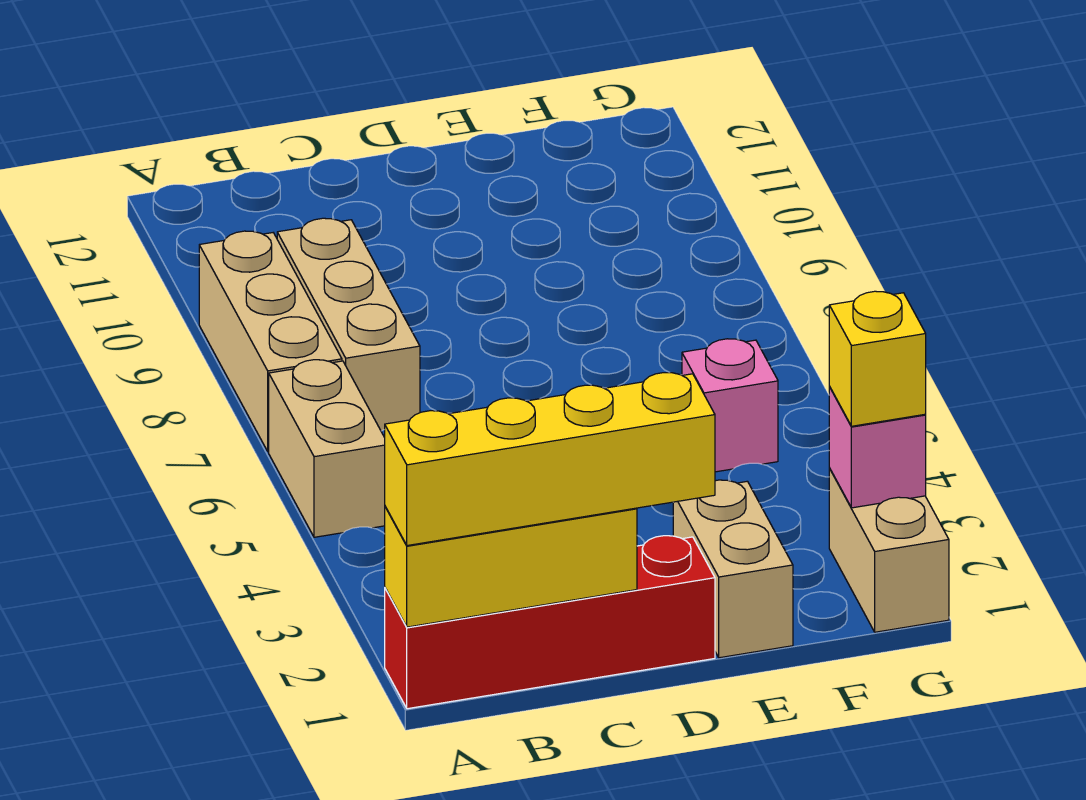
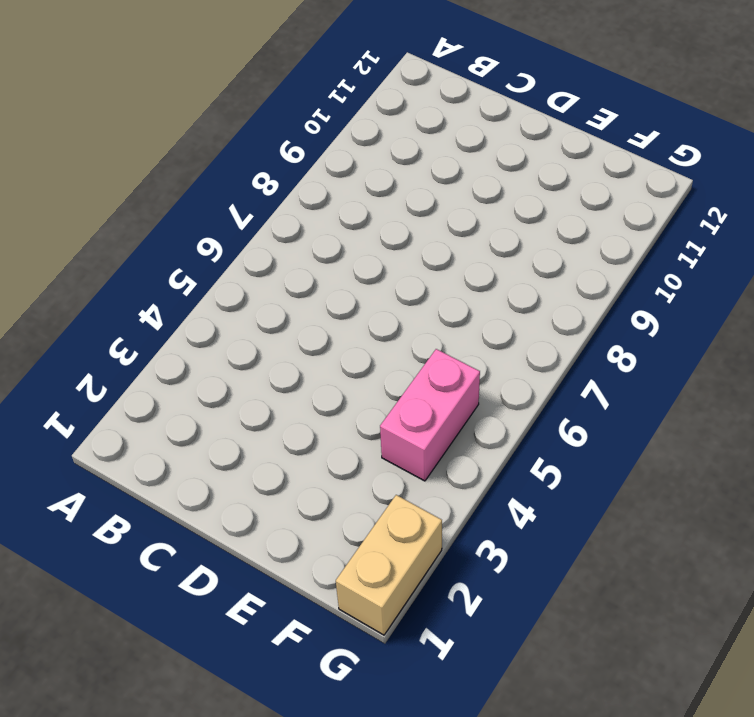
pink brick F4:F5 level 1 -> pink brick F5 level 1
none -> red brick A1:D1 level 1
none -> tan brick A5:A6 level 1

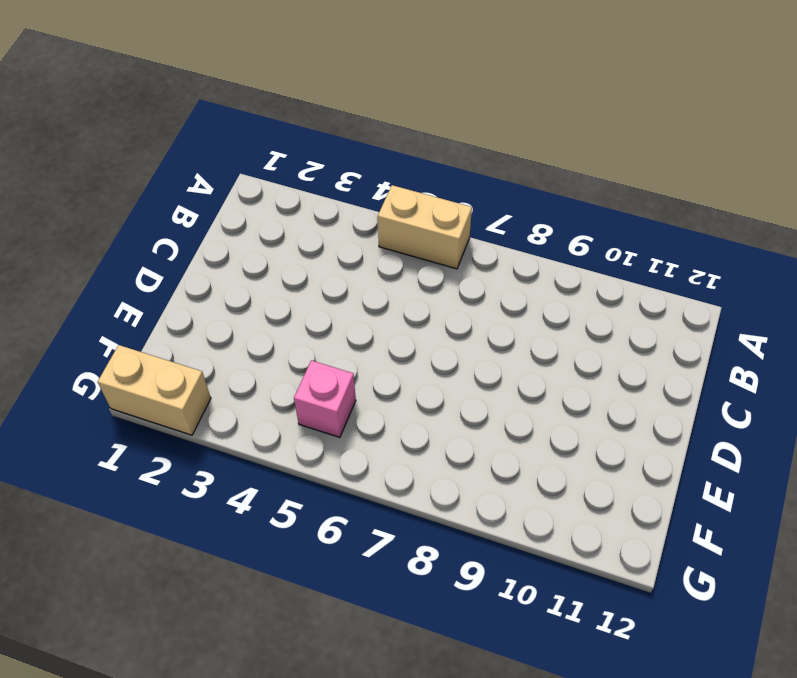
none -> red brick A1:D1 level 1
none -> tan brick A7:A9 level 1

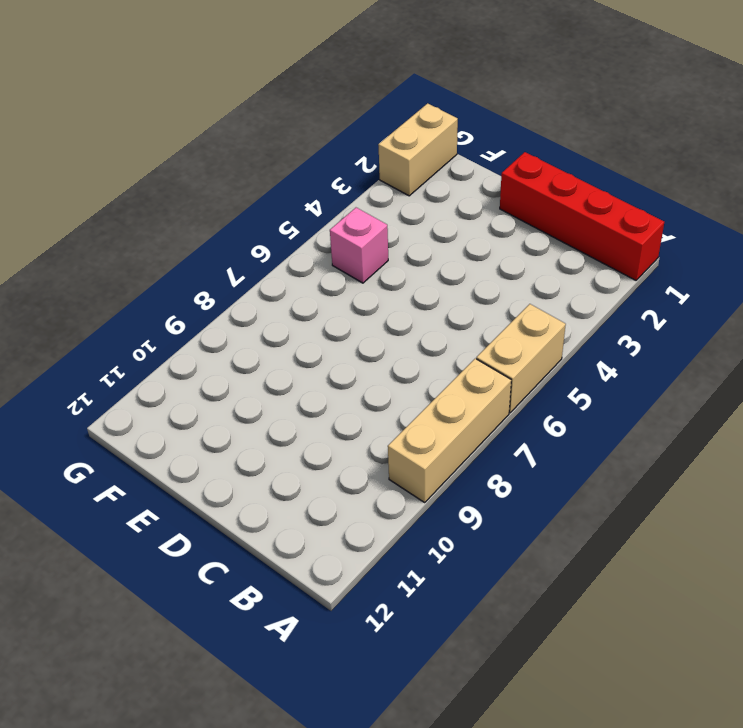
none -> tan brick B7:B9 level 1
none -> tan brick E1:E2 level 1

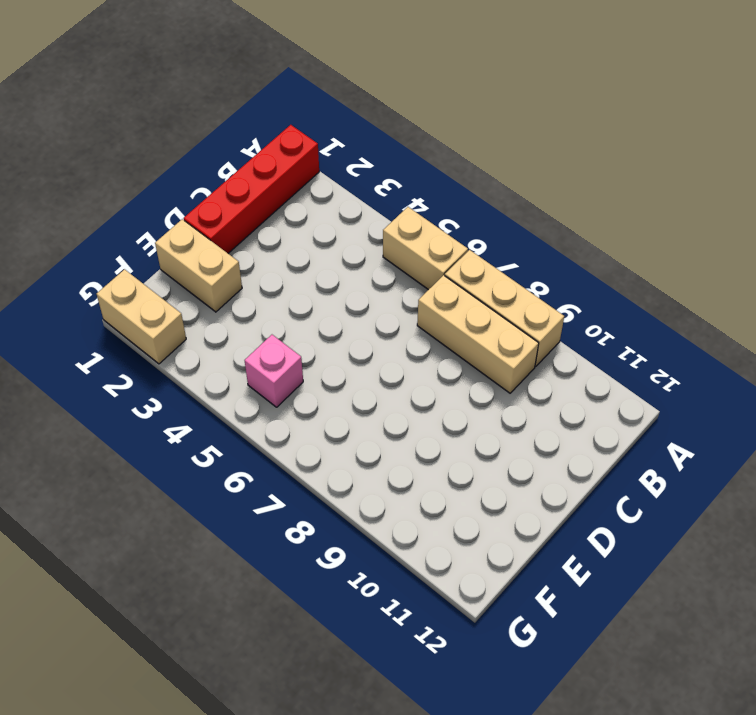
none -> yellow brick A1:C1 level 2
none -> pink brick G2 level 2

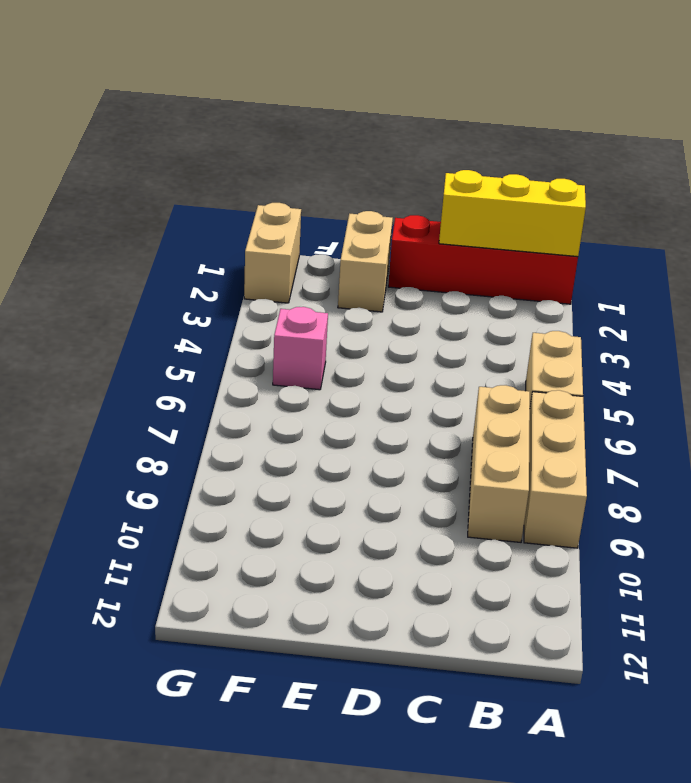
none -> pink brick G2 level 2
none -> yellow brick A1:D1 level 3

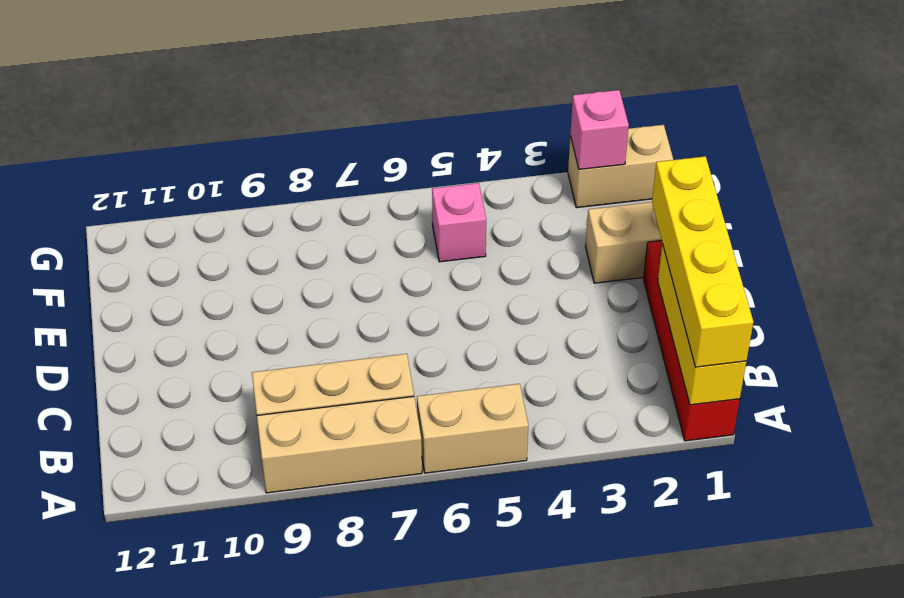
none -> yellow brick G2 level 3

